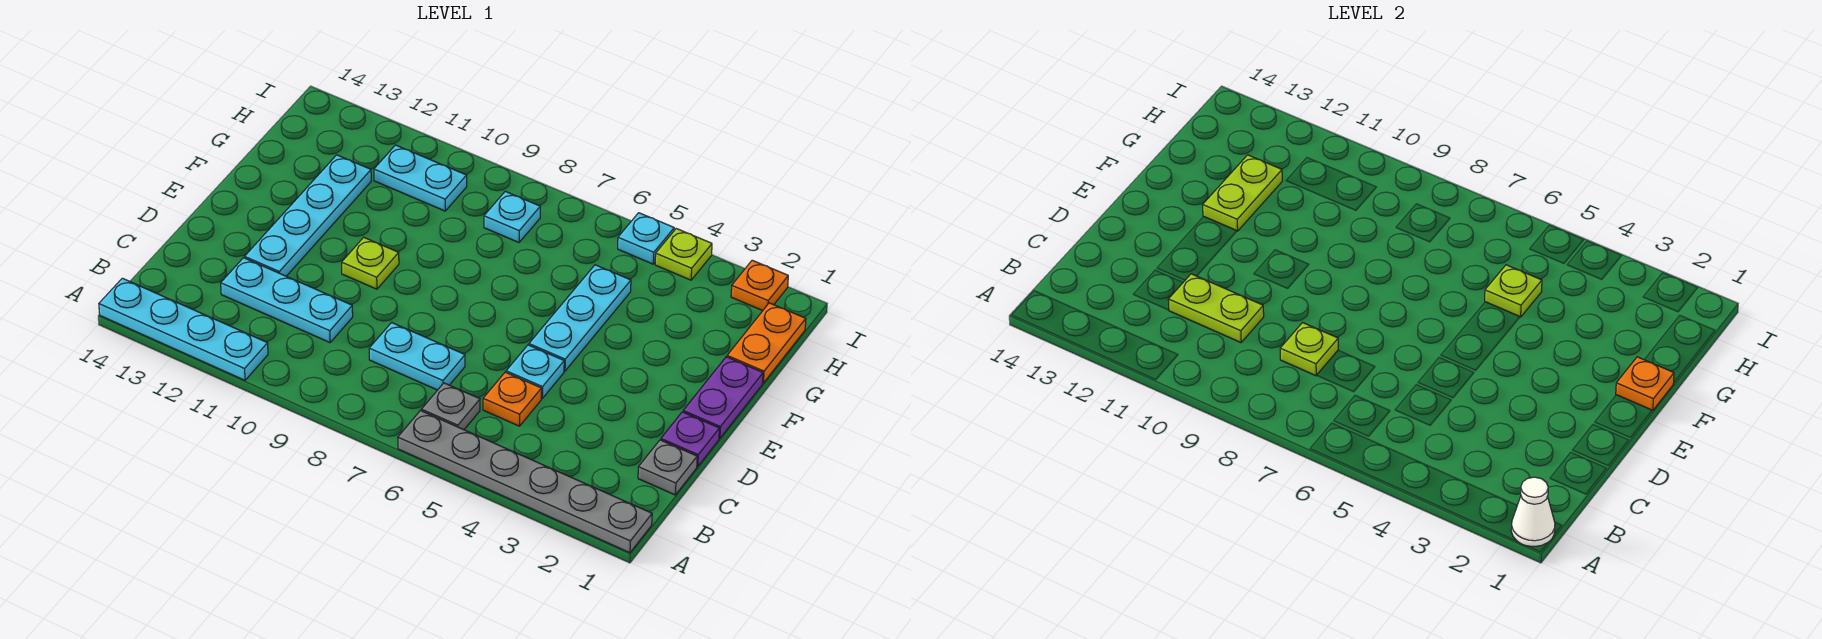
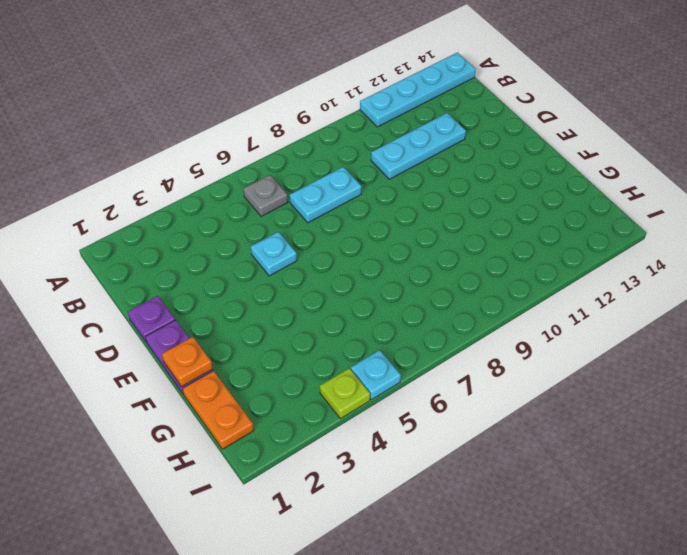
none -> grey plate A1:A6 level 1
none -> grey plate C1 level 1
none -> orange plate C5 level 1

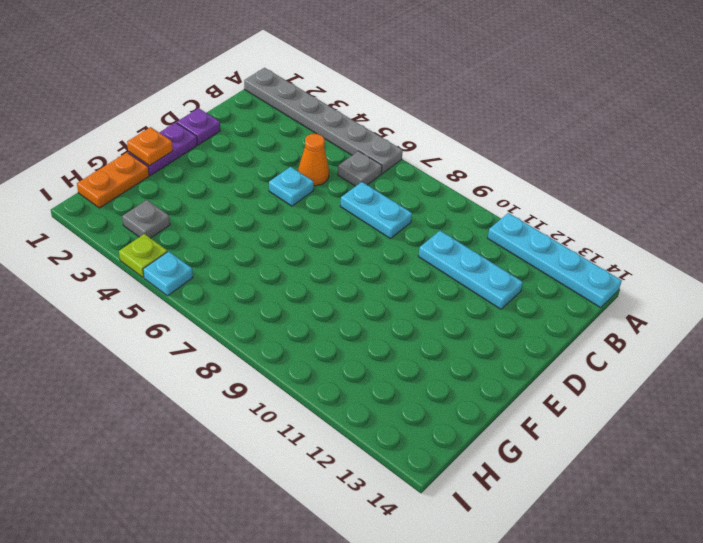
orange cone C5 level 1 -> orange plate C5 level 1
grey plate H3 level 1 -> grey plate C1 level 1
none -> cyan plate D12:G12 level 1
none -> cyan plate E5:G5 level 1
none -> lime plate E10 level 1

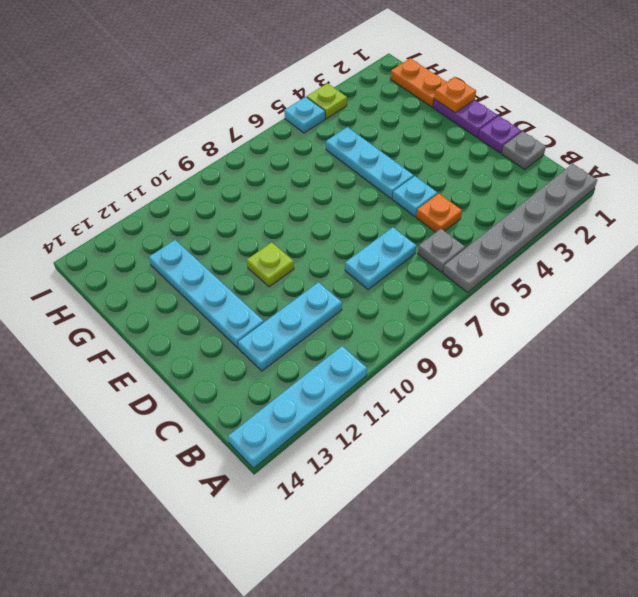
none -> cyan plate H8 level 1
none -> cyan plate H10:H11 level 1
none -> orange plate I2 level 1

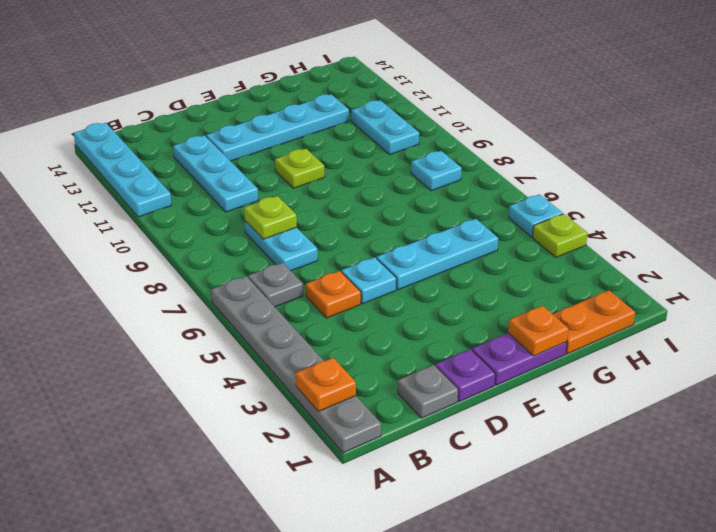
orange plate A2 level 2 -> orange plate I2 level 1
none -> white cone A1 level 2
none -> lime plate C10:C11 level 2
none -> lime plate F12:G12 level 2

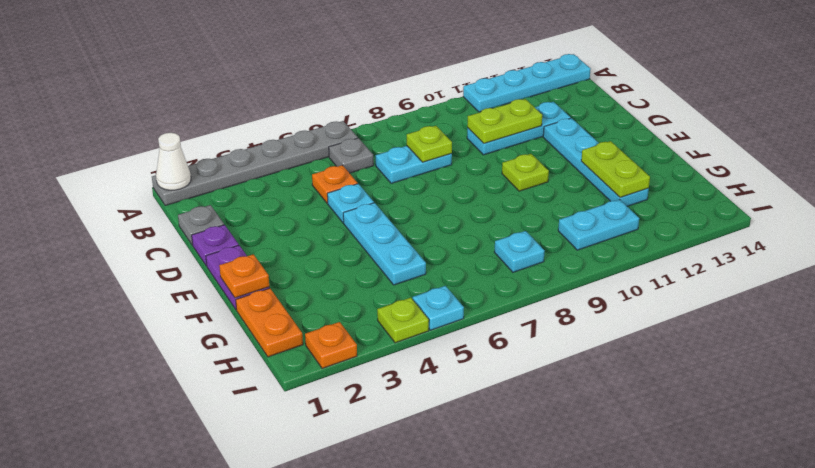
none -> lime plate G5 level 2

